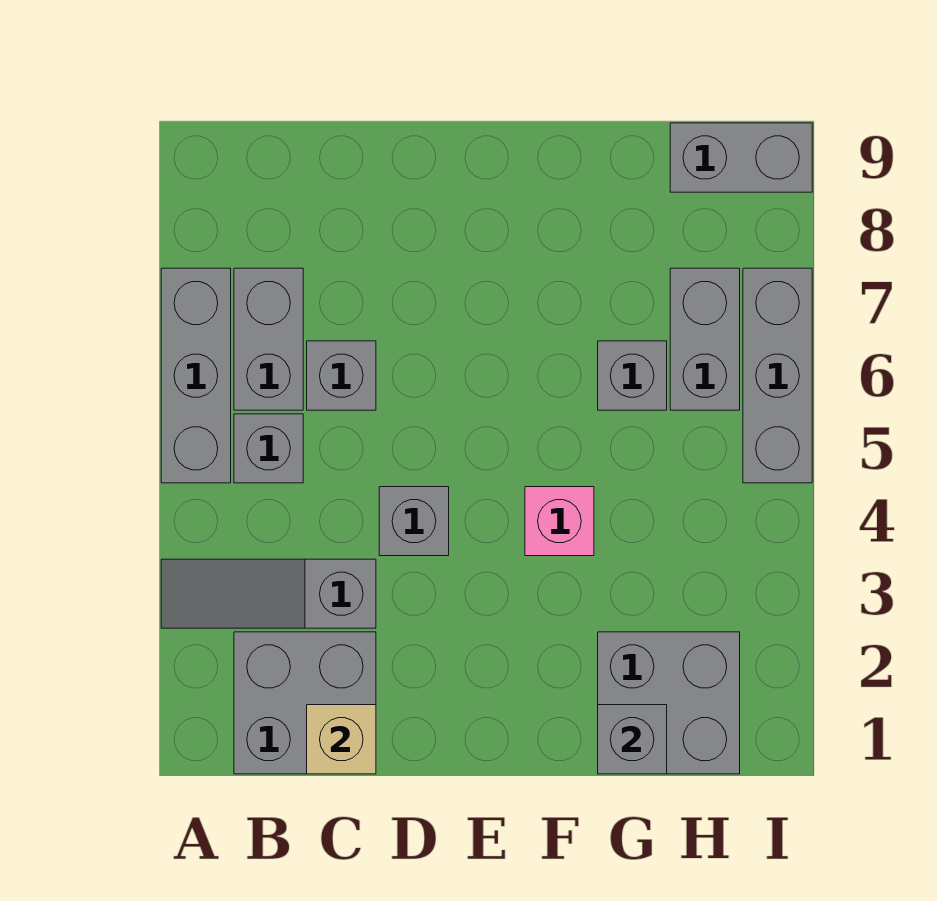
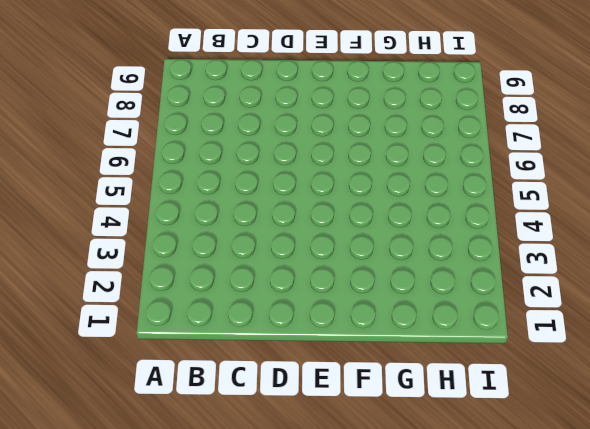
none -> grey slope A3:C3 level 1 top C
none -> grey brick A5:A7 level 1
none -> grey brick B1:C2 level 1

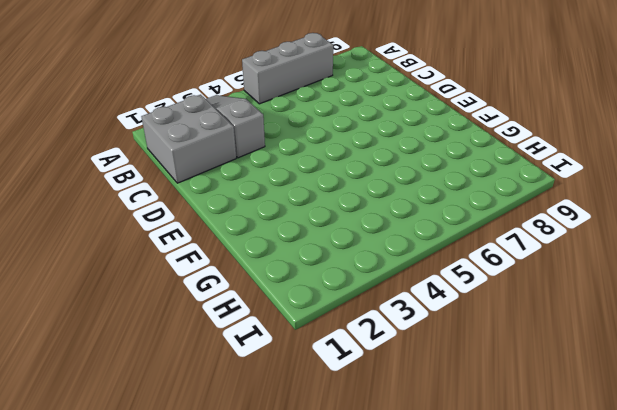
none -> grey brick B5 level 1
none -> grey brick B6:B7 level 1
none -> grey brick C6 level 1

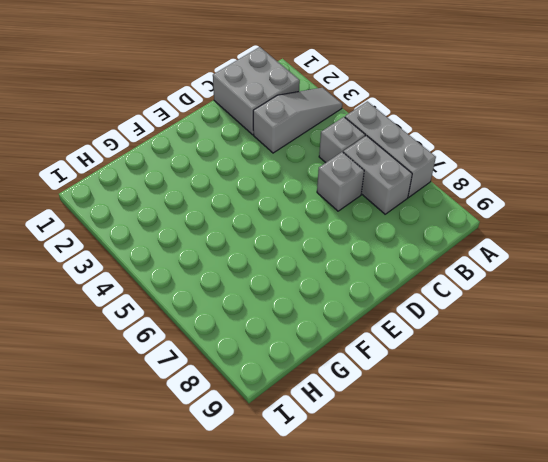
none -> grey brick D4 level 1
none -> pink brick F4 level 1
none -> grey brick G1:H2 level 1

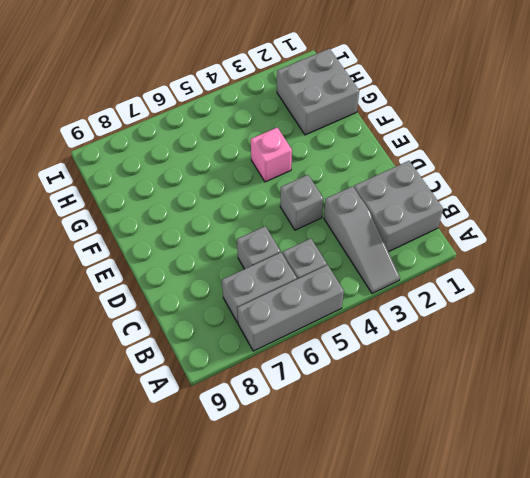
none -> grey brick G6 level 1
none -> grey brick H6:H7 level 1
none -> grey brick H9:I9 level 1

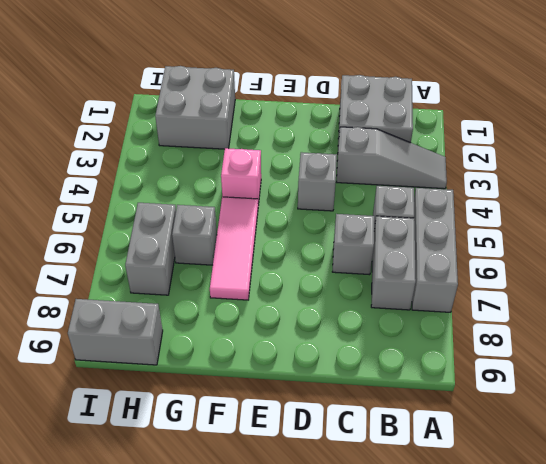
pink tile F5:F7 level 1 -> none
none -> grey brick I5:I7 level 1
none -> tan brick C1 level 2
none -> grey brick G1 level 2

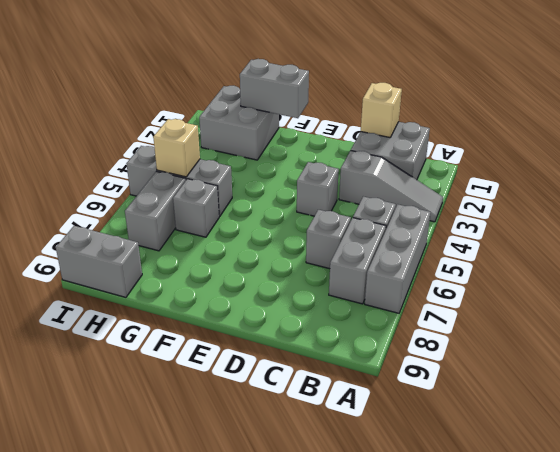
grey brick F1:G1 level 2 -> grey brick G1 level 2
grey brick G5:I5 level 1 -> grey brick I5:I7 level 1
tan brick H5 level 2 -> none
none -> pink brick F4 level 1

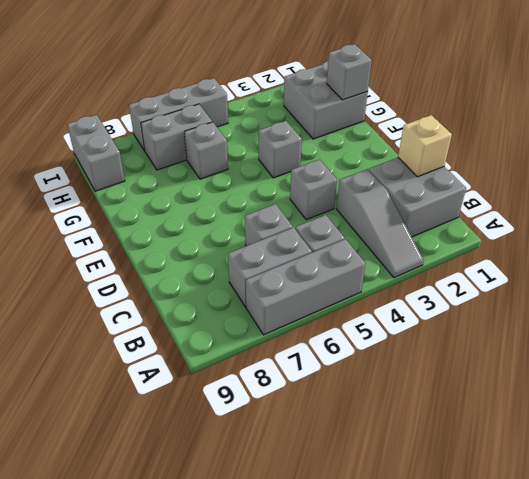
grey brick F4 level 1 -> pink brick F4 level 1

